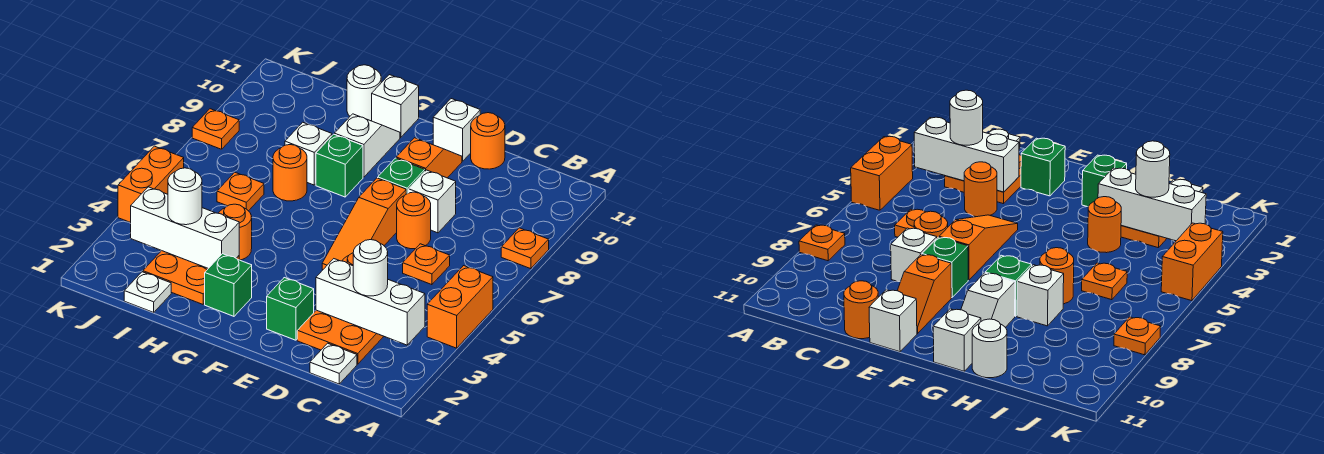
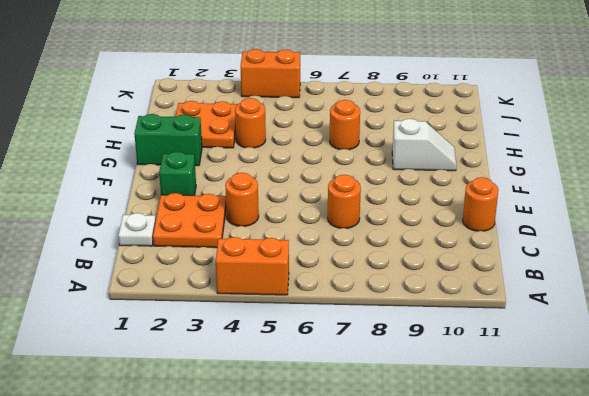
green brick G1:G2 level 1 -> green brick G2 level 1
none -> orange plate A8 level 1
none -> orange plate C6 level 1
none -> white brick D8 level 1
none -> orange slope E5:E7 level 1 top 7

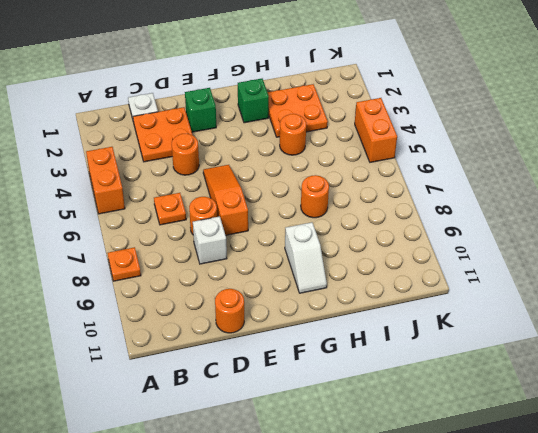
none -> green brick E8 level 1
none -> orange slope E9:E10 level 1 top 9
none -> white brick E11 level 1
none -> green brick G8 level 1

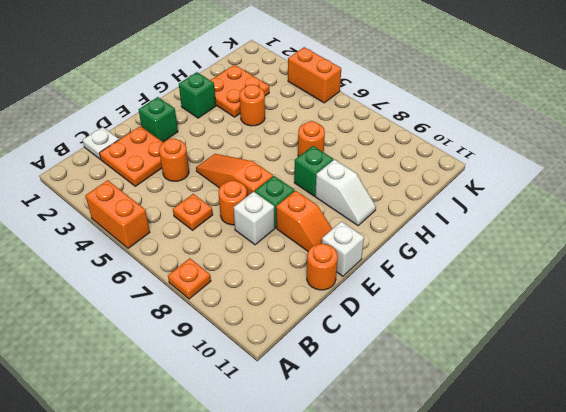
none -> white brick G11 level 1
none -> white brick H8 level 1
none -> white round brick H11 level 1
none -> white plate I1 level 1

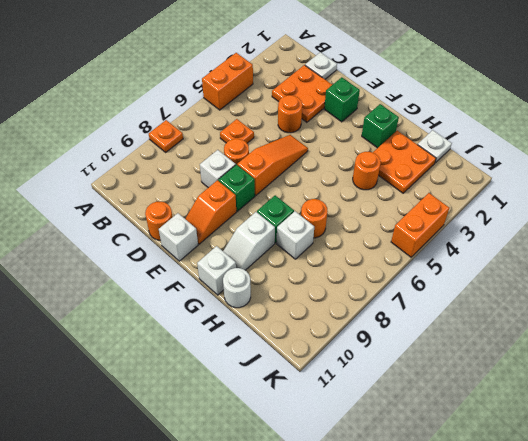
none -> orange plate I6 level 1
none -> orange plate K8 level 1
none -> white brick B3:D3 level 2
none -> white brick H3:J3 level 2

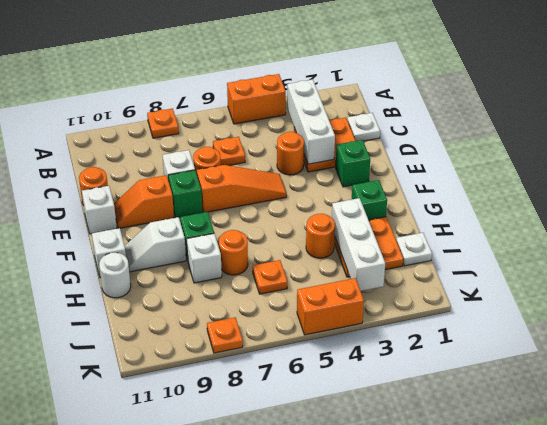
none -> white round brick C3 level 3
none -> white round brick I3 level 3

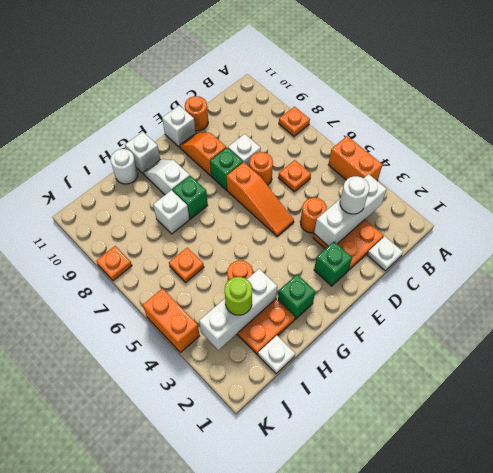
lime round brick I3 level 3 -> white round brick I3 level 3
none -> orange round brick H7 level 1

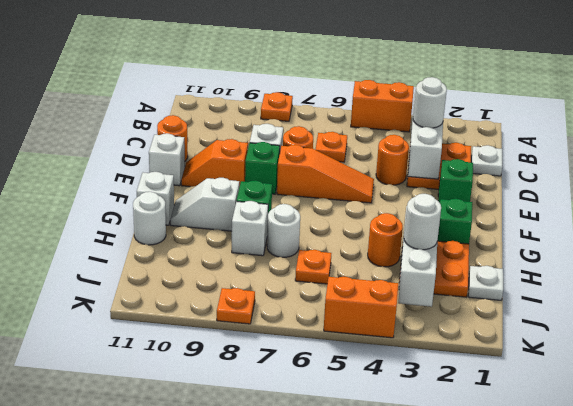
white round brick H7 level 1 -> orange round brick H7 level 1

